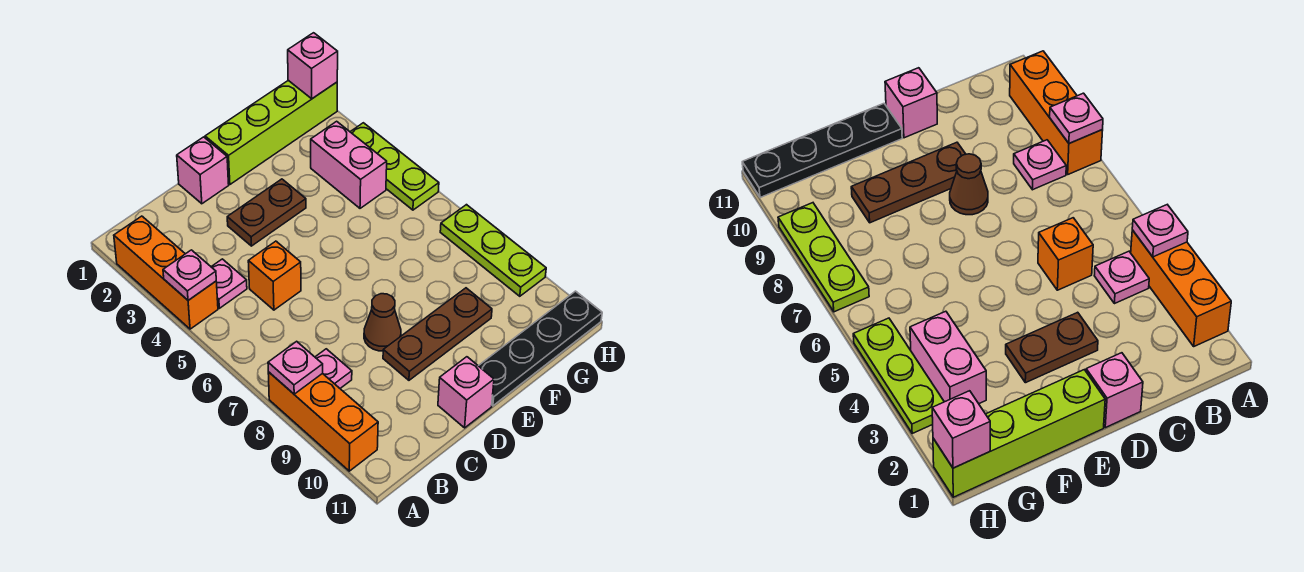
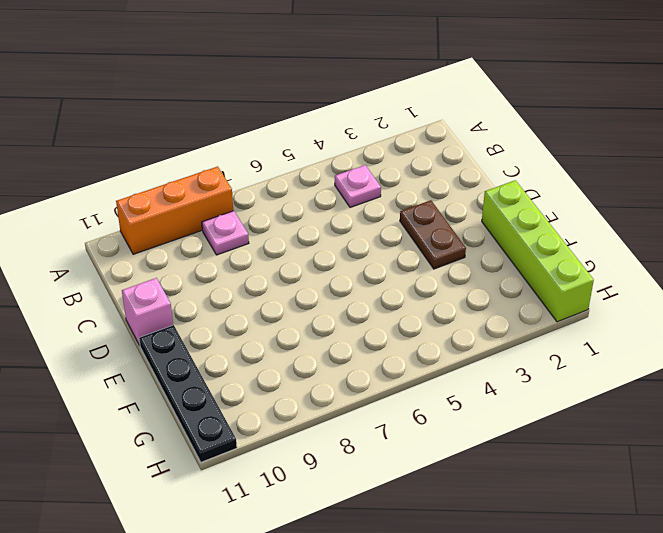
none -> orange brick A2:A4 level 1
none -> orange brick C5 level 1
none -> pink brick D1 level 1

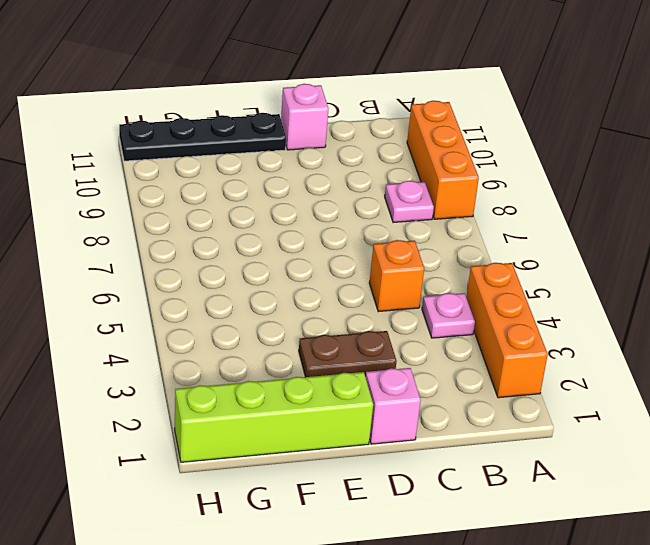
none -> brown cone D8 level 1
none -> brown plate D9:F9 level 1
none -> pink brick G3:G4 level 1

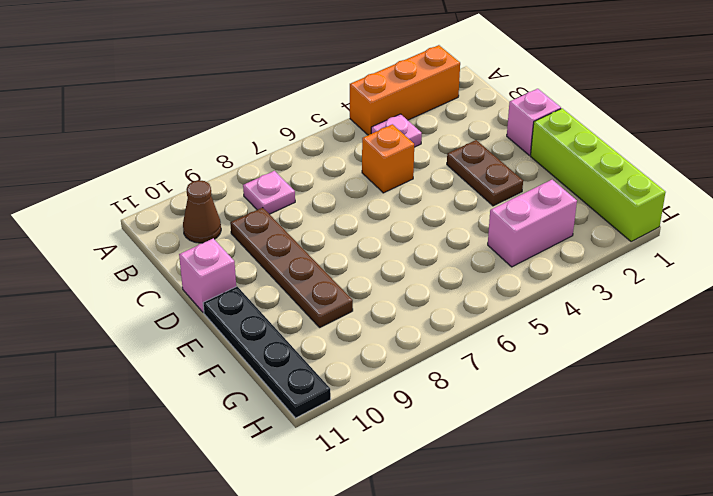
brown cone B10 level 1 -> brown cone D8 level 1
brown plate C9:F9 level 1 -> brown plate D9:F9 level 1
none -> orange brick A8:A10 level 1
none -> lime plate H3:H5 level 1
none -> lime plate H7:H9 level 1

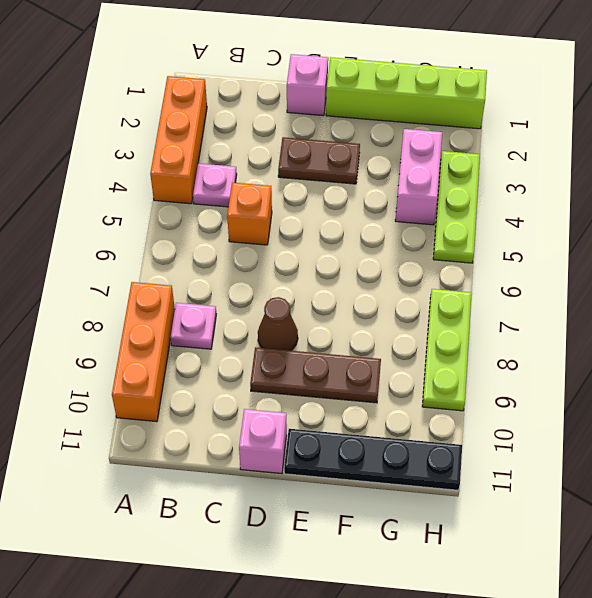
none -> pink plate A4 level 2
none -> pink plate A8 level 2
none -> pink brick H1 level 2

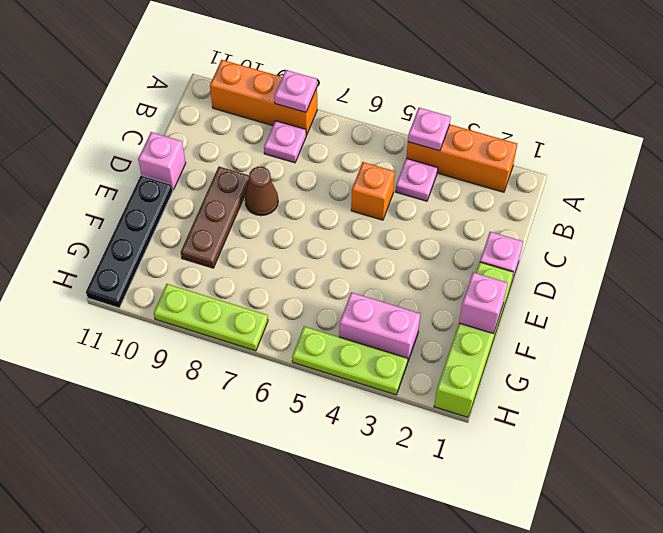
pink brick F1 level 2 -> pink brick H1 level 2
none -> brown plate D3:E3 level 1

